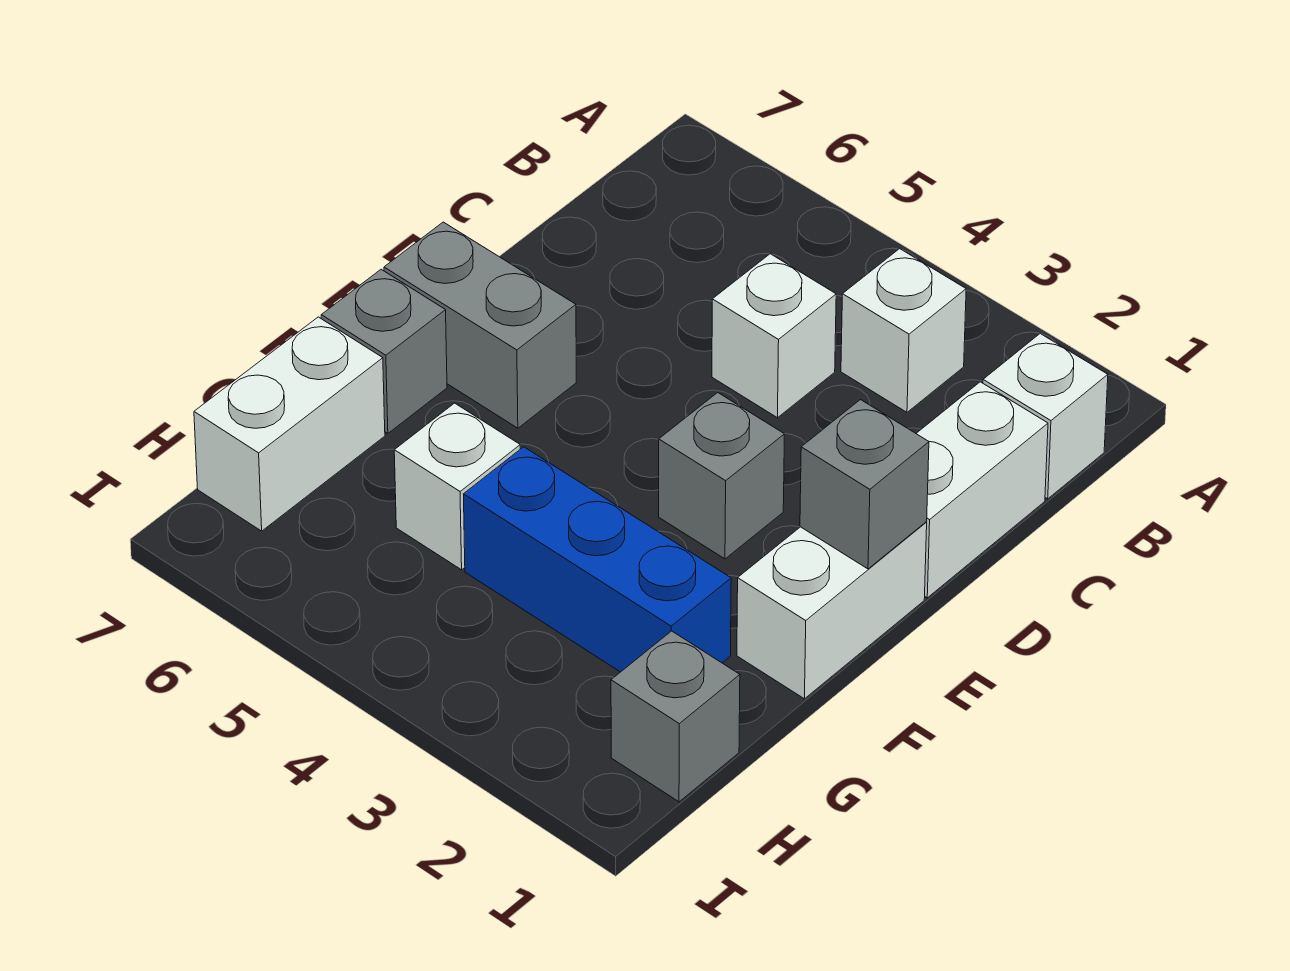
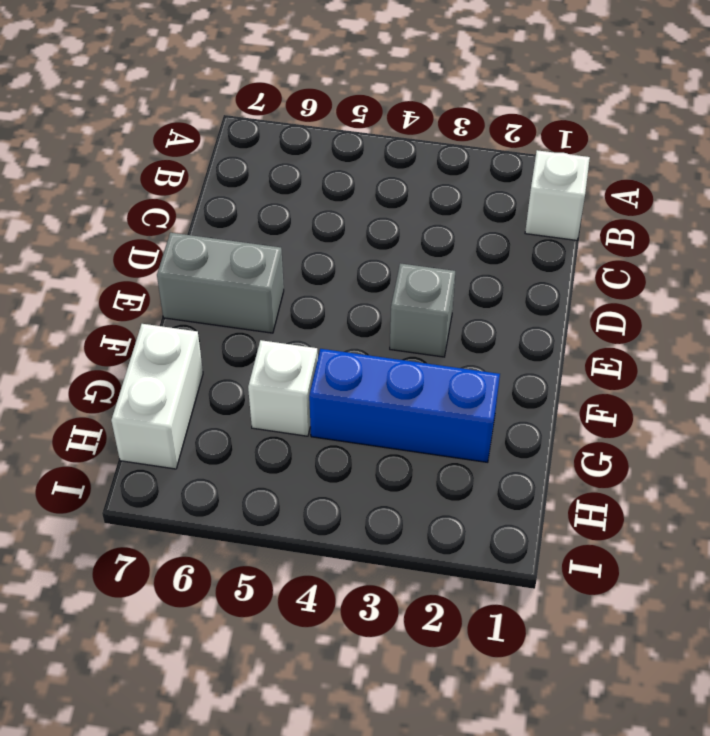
none -> white brick B3 level 1
none -> white brick C1:D1 level 1
none -> white brick C4 level 1

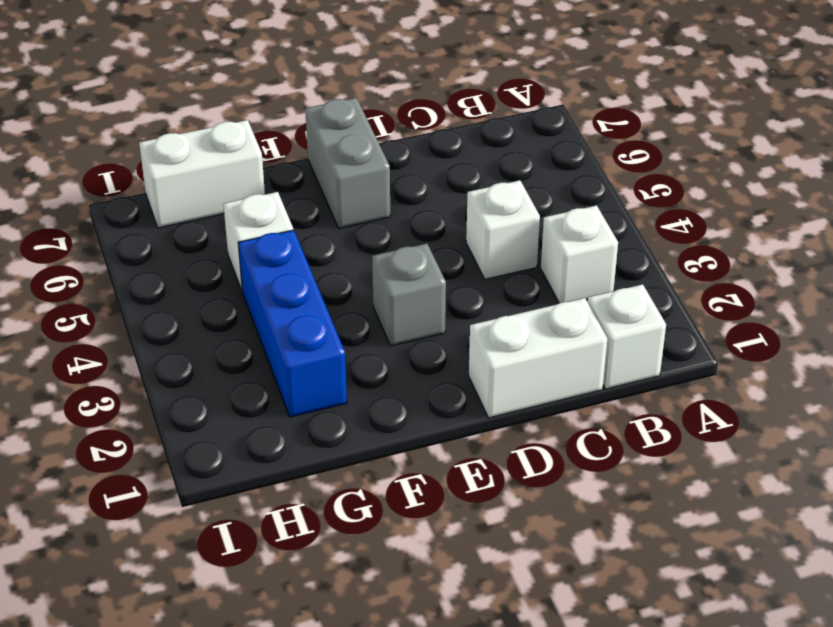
none -> white brick E1:F1 level 1
none -> grey brick F7 level 1
none -> grey brick H1 level 1

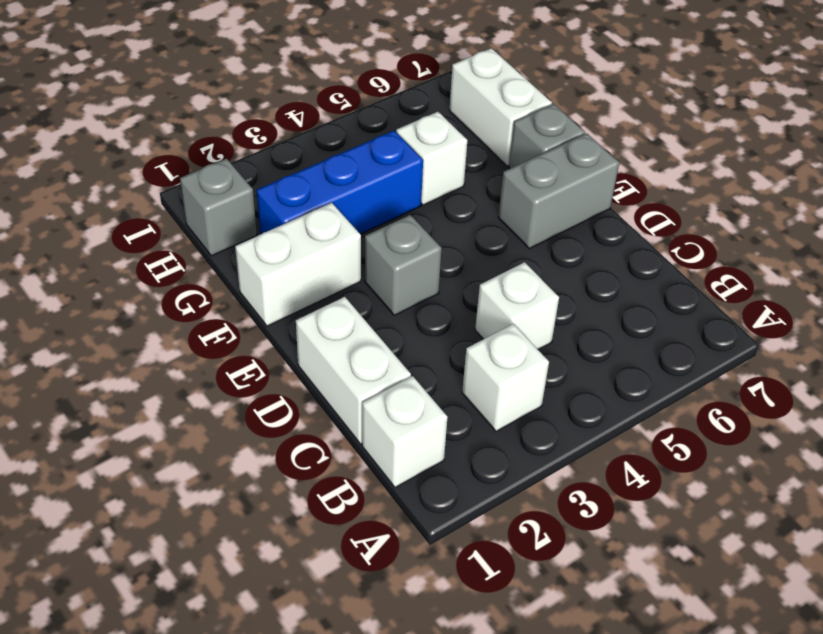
white brick F1:F2 level 1 -> white brick E1:F1 level 1
none -> grey brick E1 level 2

